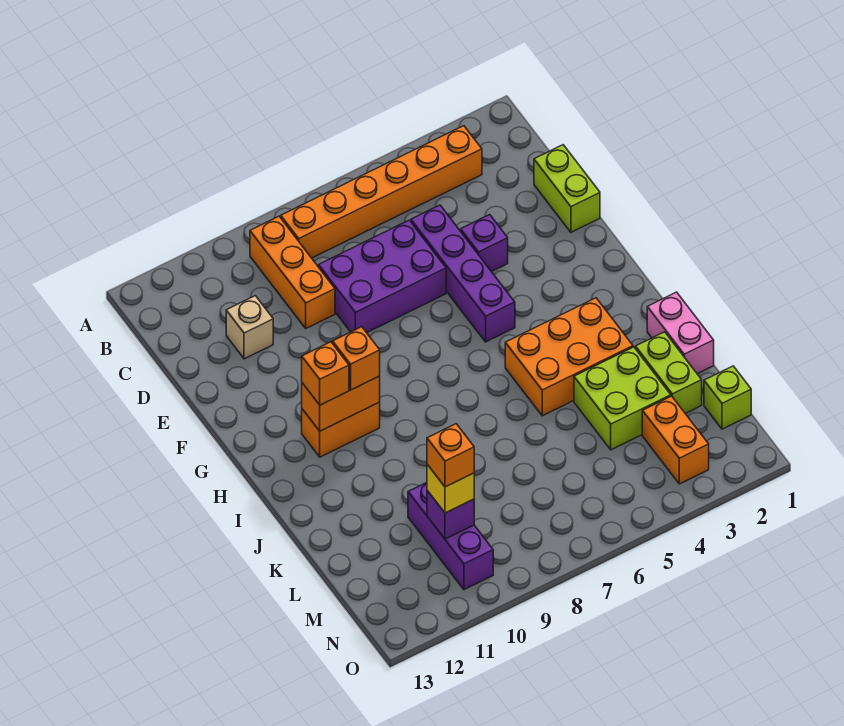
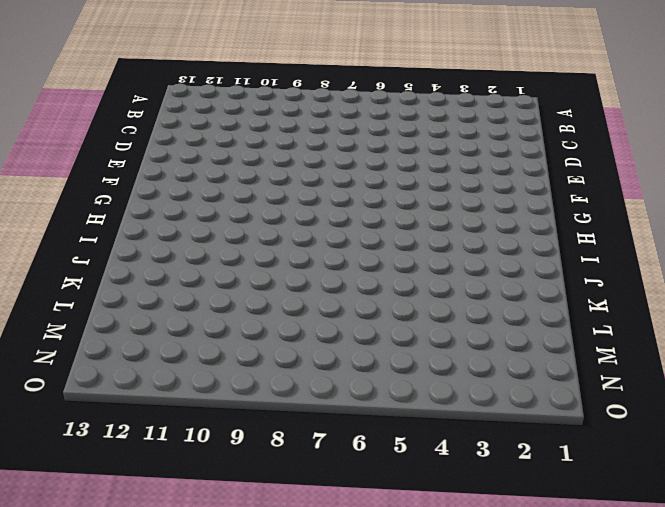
none -> orange brick B3:B8 level 1
none -> orange brick B9:D9 level 1
none -> lime brick D1:E1 level 1

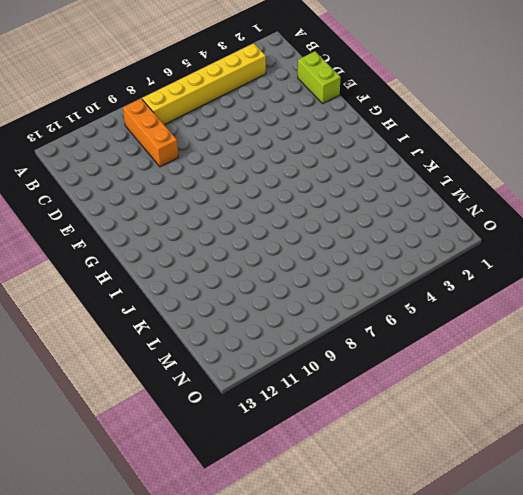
yellow brick B3:B8 level 1 -> orange brick B3:B8 level 1
none -> purple brick D5:G5 level 1
none -> purple brick D6:E8 level 1
none -> tan brick D11 level 1

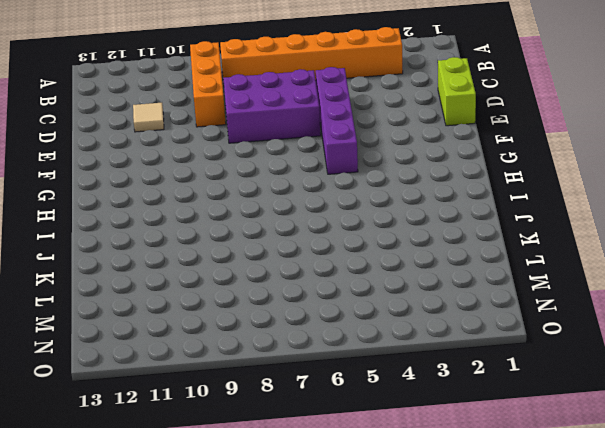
tan tile D11 level 1 -> tan brick D11 level 1
none -> purple brick E4 level 1
none -> orange brick H10:H11 level 1
none -> orange brick I3:J5 level 1

